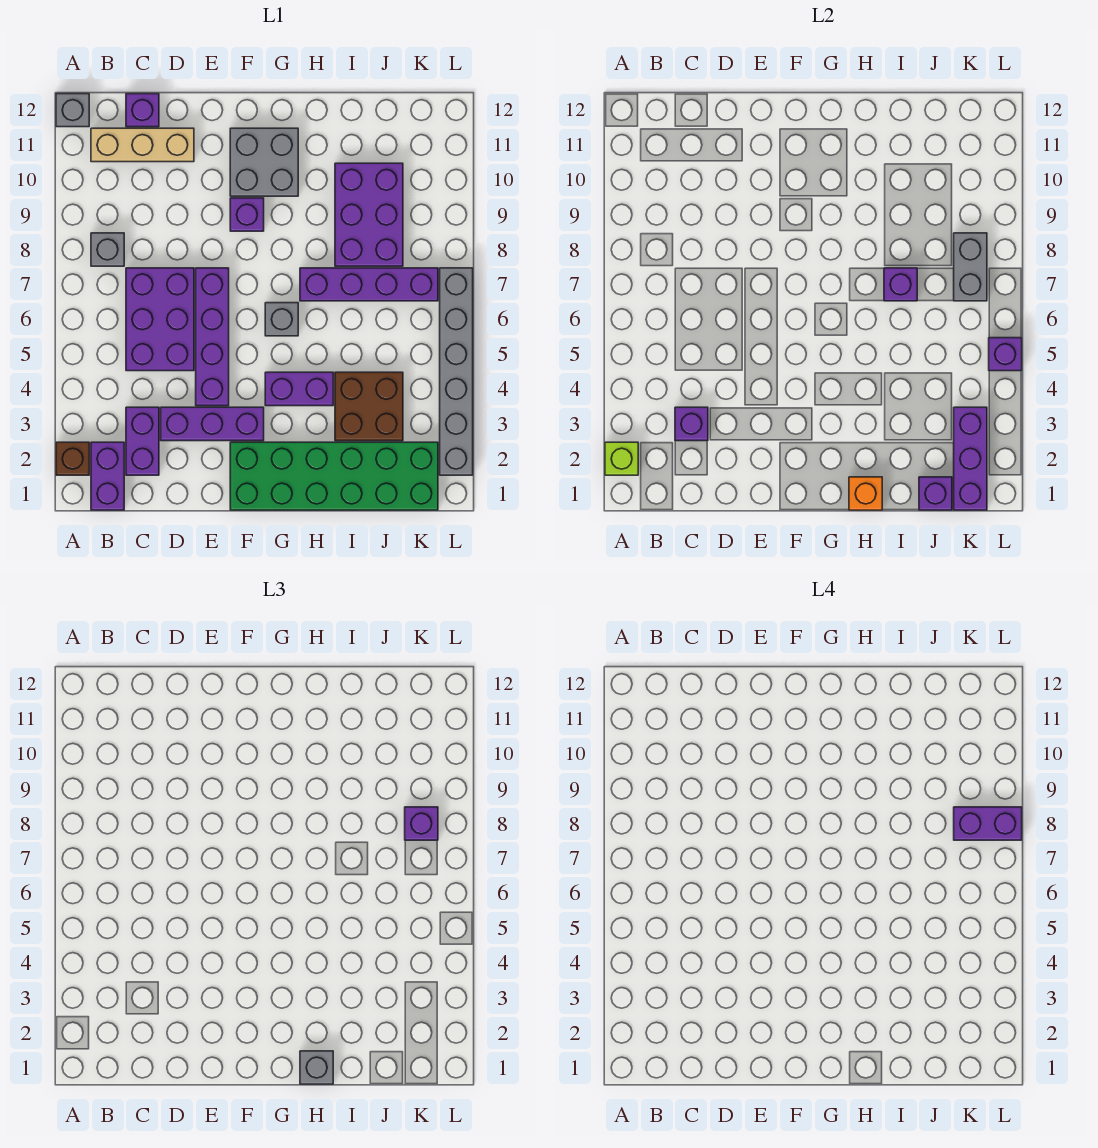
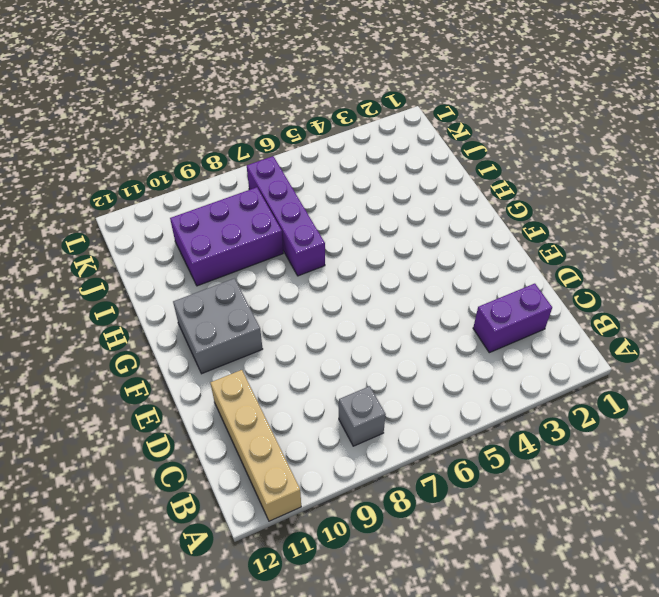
tan brick A11:D11 level 1 -> tan brick B11:D11 level 1
none -> brown brick A2 level 1
none -> grey brick A12 level 1
none -> purple brick B1:B2 level 1
none -> purple brick C5:D7 level 1

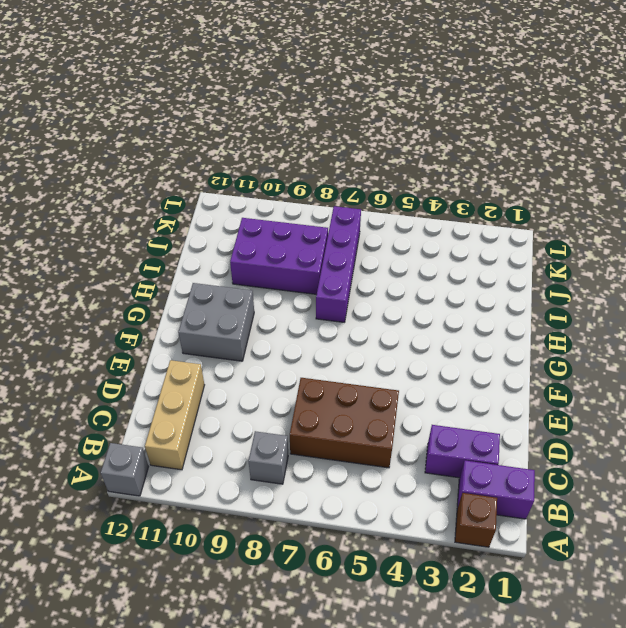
brown brick C5:D7 level 1 -> purple brick C5:D7 level 1
none -> purple brick C12 level 1
none -> purple brick D3:F3 level 1
none -> purple brick E4:E7 level 1
none -> green brick F1:K2 level 1

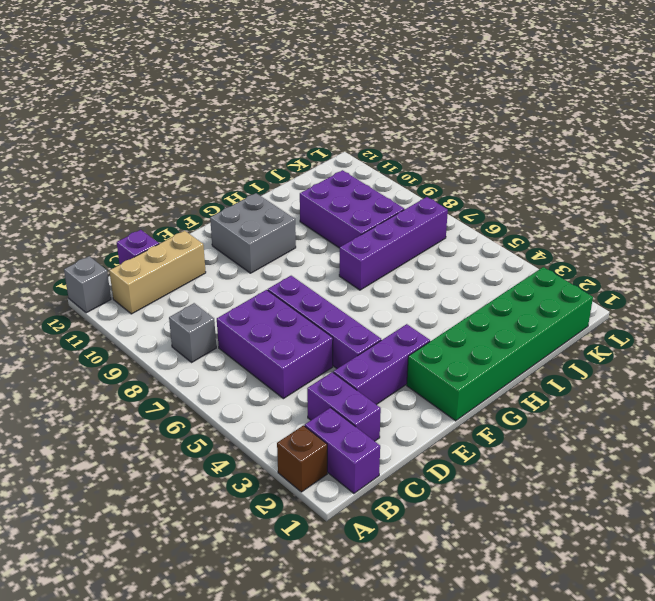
none -> purple brick F9 level 1
none -> purple brick G4:H4 level 1
none -> grey brick G6 level 1
none -> brown brick I3:J4 level 1

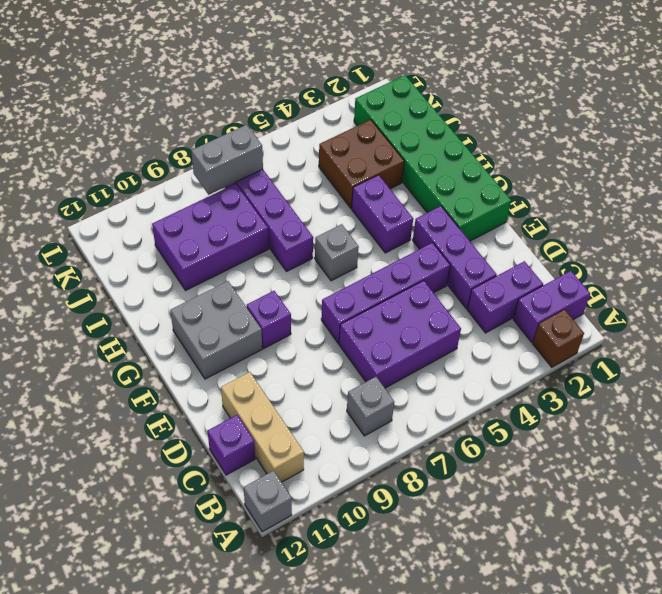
none -> grey brick L2:L7 level 1
none -> lime brick A2 level 2
none -> purple brick C3 level 2
none -> orange brick H1 level 2

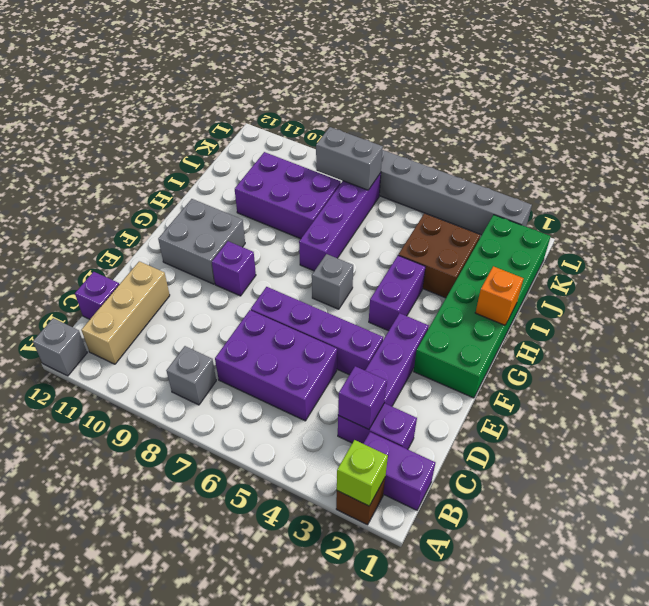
none -> purple brick I7 level 2
none -> purple brick J1 level 2
none -> purple brick K1:K3 level 2
none -> purple brick L5 level 2

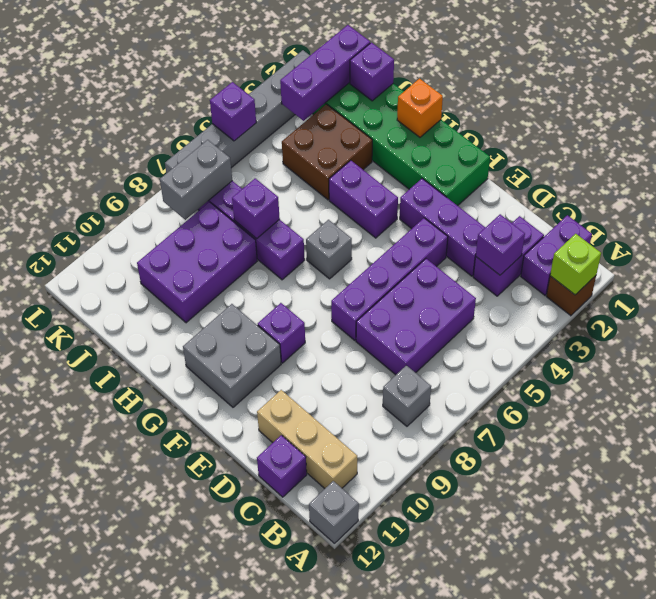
none -> grey brick H1 level 3
none -> purple brick K8 level 3
none -> purple brick K8:L8 level 4

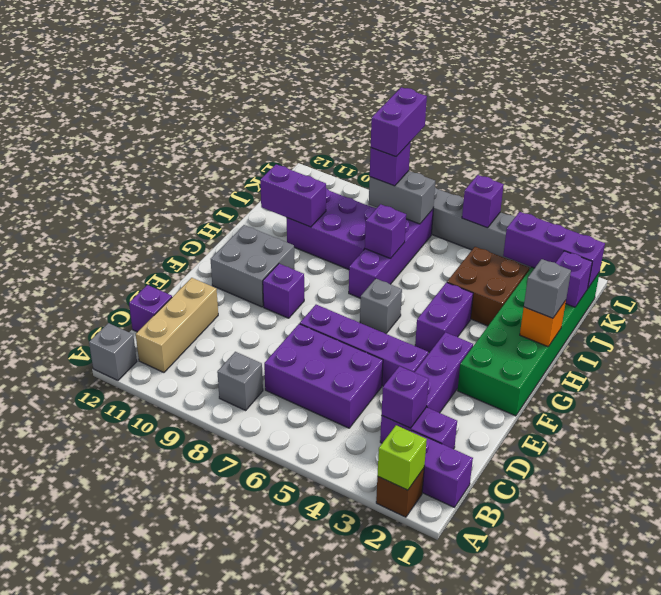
purple brick I10:I11 level 2 -> none

